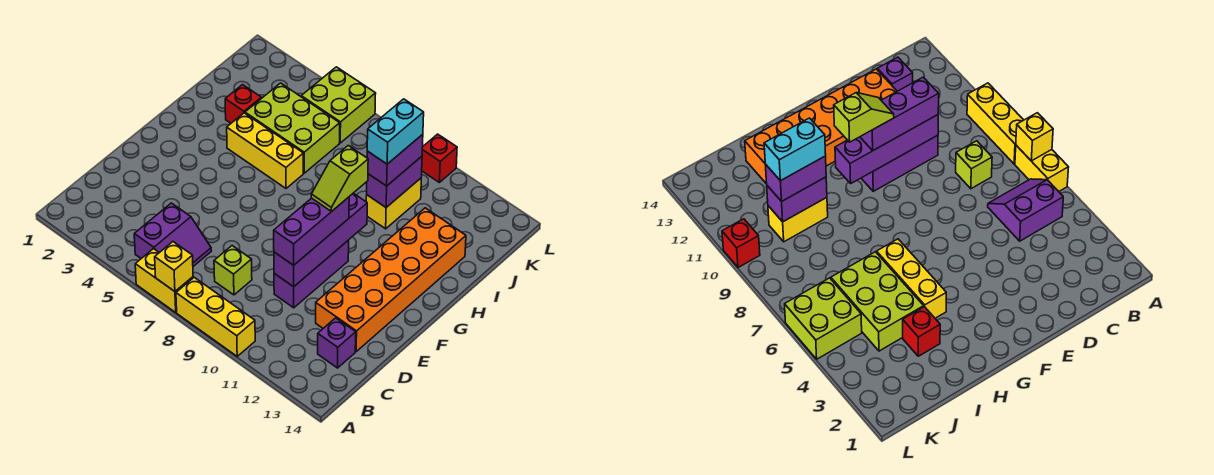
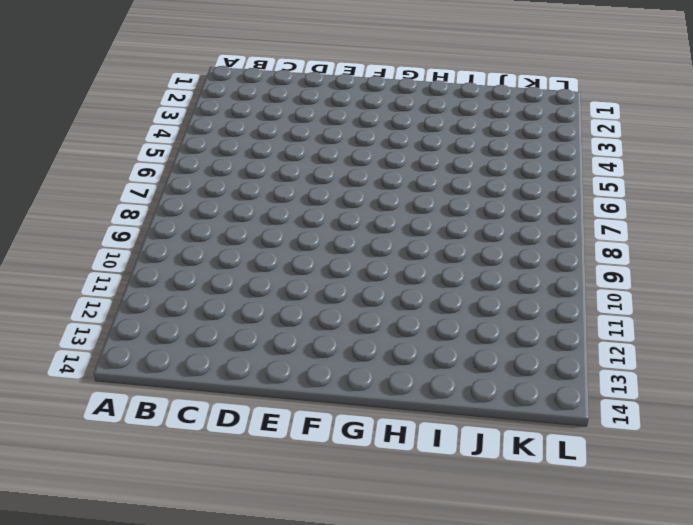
none -> yellow brick A6:A7 level 1
none -> yellow brick A8:A10 level 1
none -> purple slope B5:C6 level 1 top 5

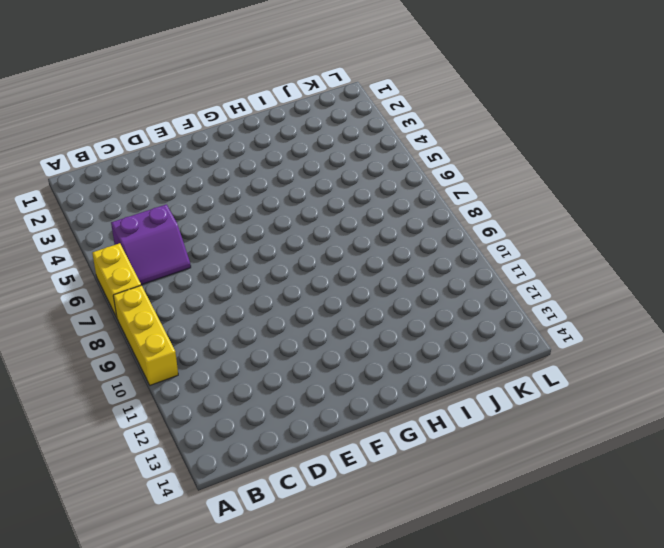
none -> lime brick C8 level 1
none -> purple brick C13 level 1
none -> purple brick D10:F10 level 1

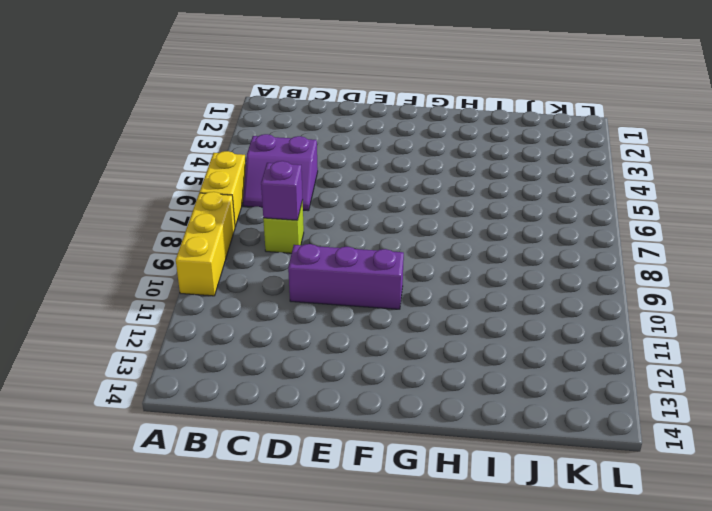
purple brick C8 level 2 -> purple brick C13 level 1
none -> orange brick D12:I13 level 1
none -> yellow brick H4:H6 level 1
none -> red brick I3 level 1

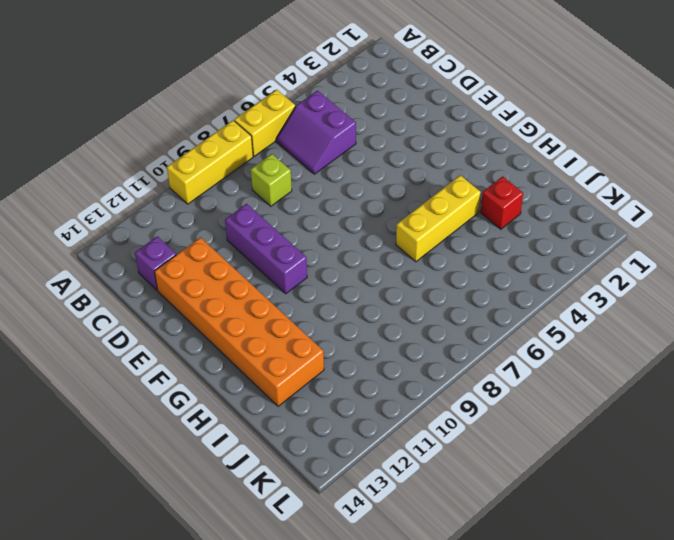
none -> lime brick I4:J6 level 1
none -> yellow brick I10:J10 level 1
none -> lime brick K5:L6 level 1

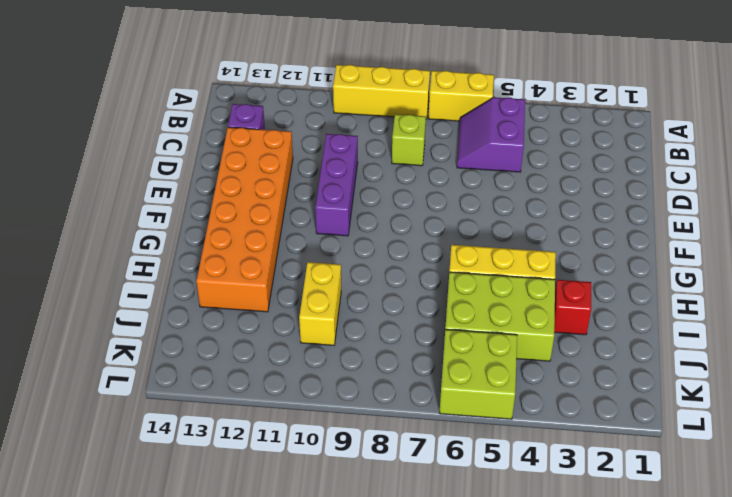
none -> red brick L10 level 1
none -> yellow brick A7 level 2
none -> purple brick D10:G10 level 2

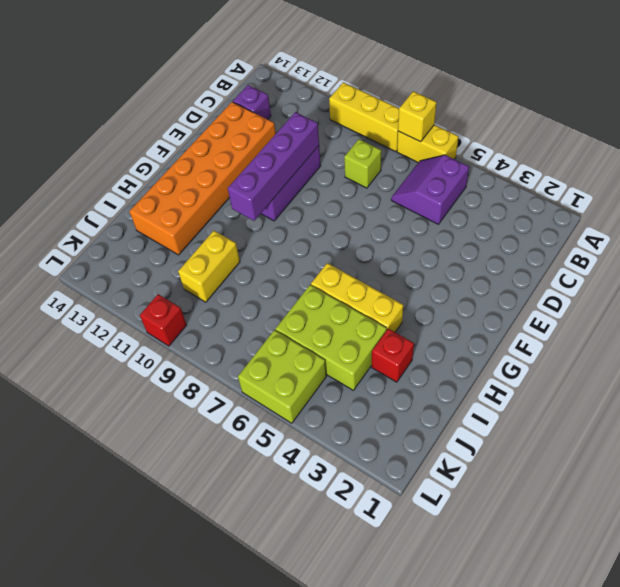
none -> purple brick I10:J10 level 2
none -> purple brick D10:F10 level 3
none -> purple brick I10:J10 level 3

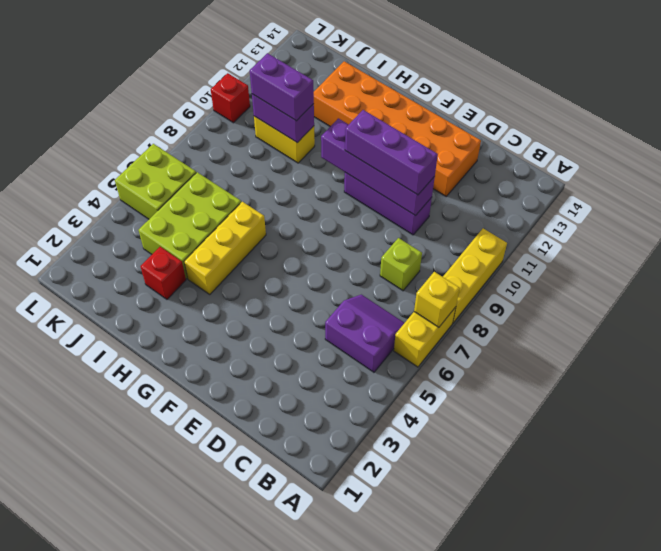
none -> purple brick C13 level 1
none -> lime slope F10:G10 level 4 top G
none -> cyan brick I10:J10 level 4

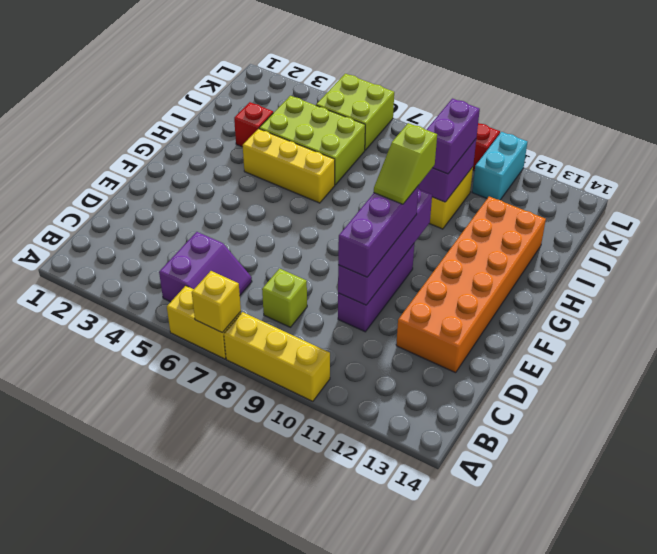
cyan brick K11:L11 level 1 -> cyan brick I10:J10 level 4
none -> purple brick C13 level 1

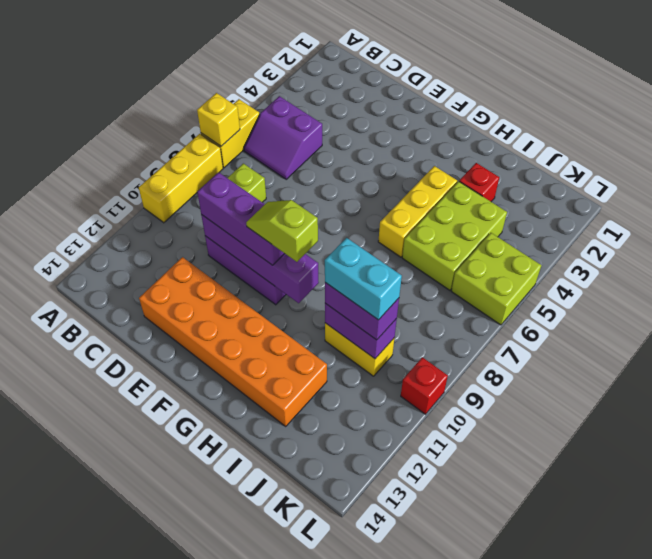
none -> purple brick C13 level 1

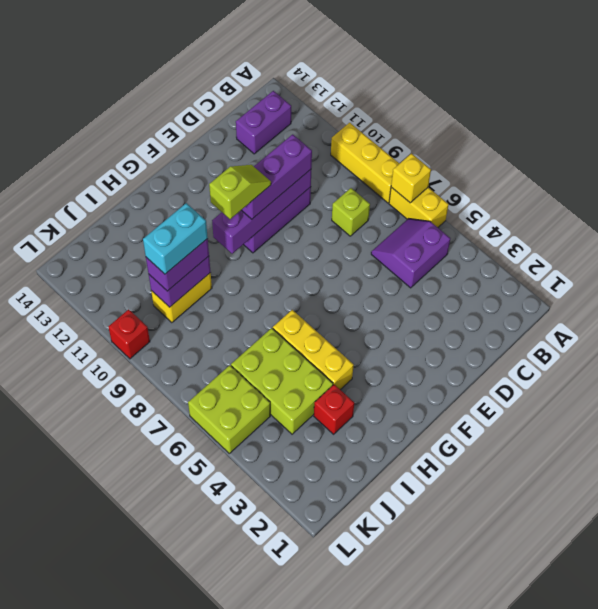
purple brick B13:C13 level 1 -> purple brick C13 level 1
none -> orange brick D12:I13 level 1

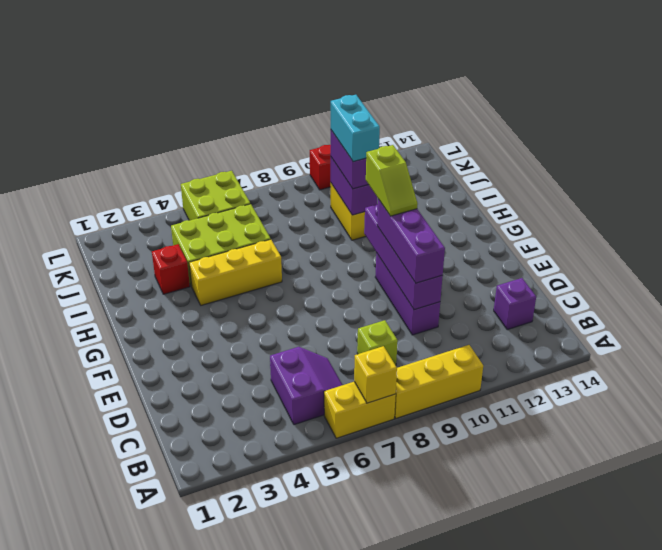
none -> orange brick D12:I13 level 1

